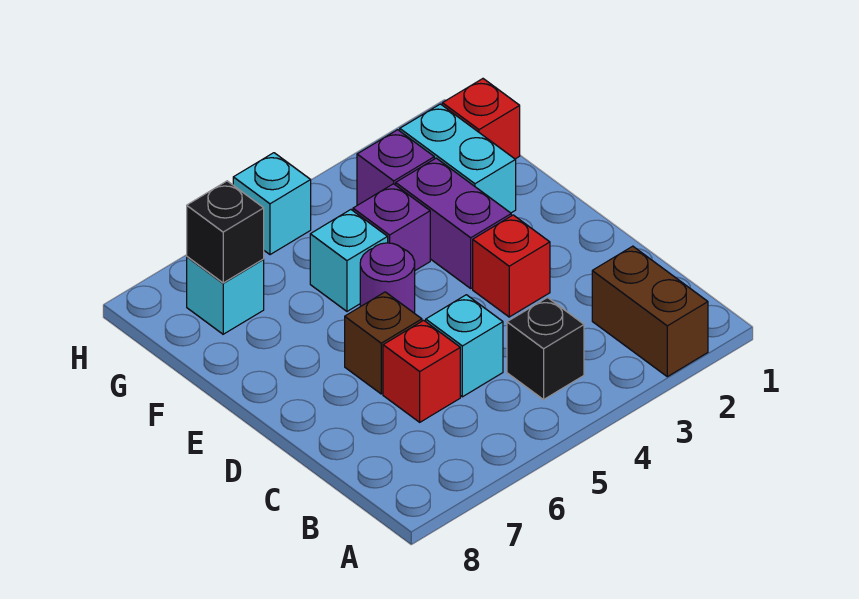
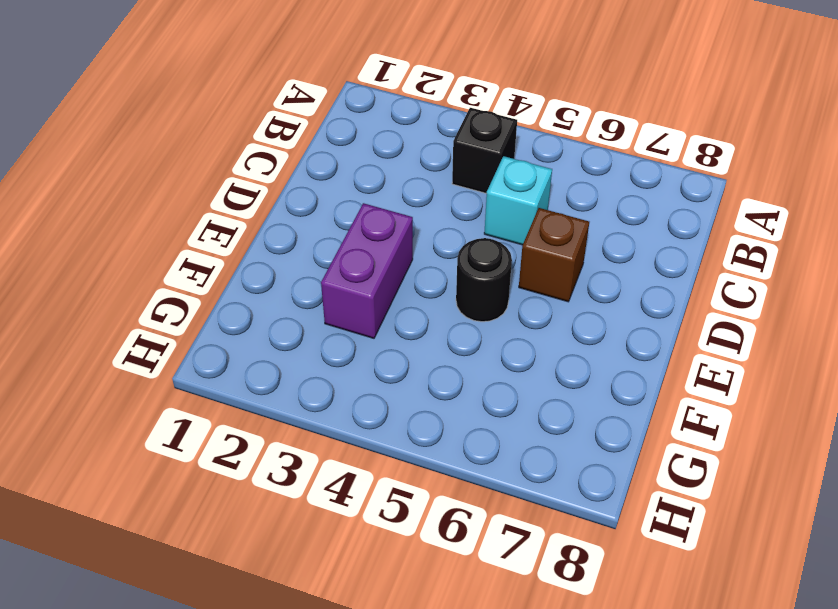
black round brick E5 level 1 -> purple round brick E5 level 1
none -> brown brick A2:B2 level 1
none -> red brick C6 level 1
none -> red brick D3 level 1

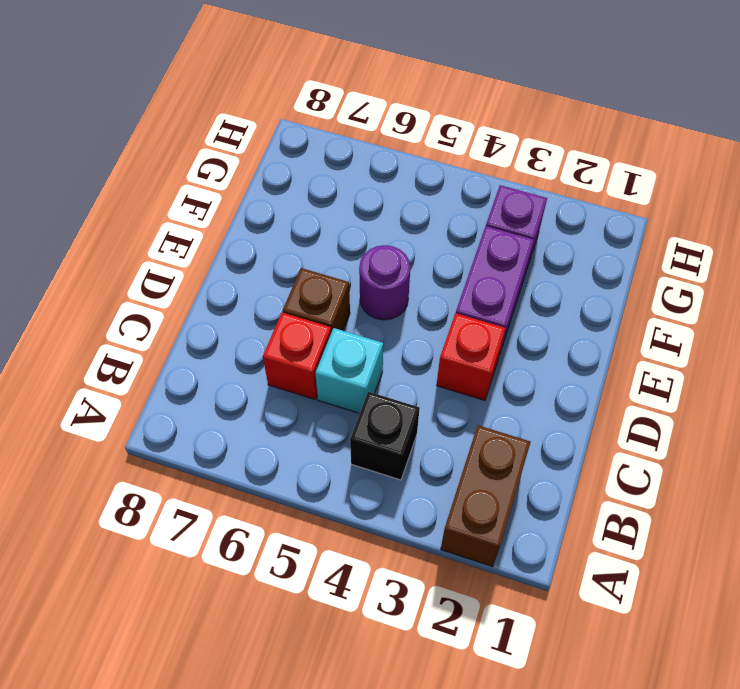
none -> cyan brick F2:G2 level 1
none -> purple brick F4 level 1
none -> cyan brick F5 level 1

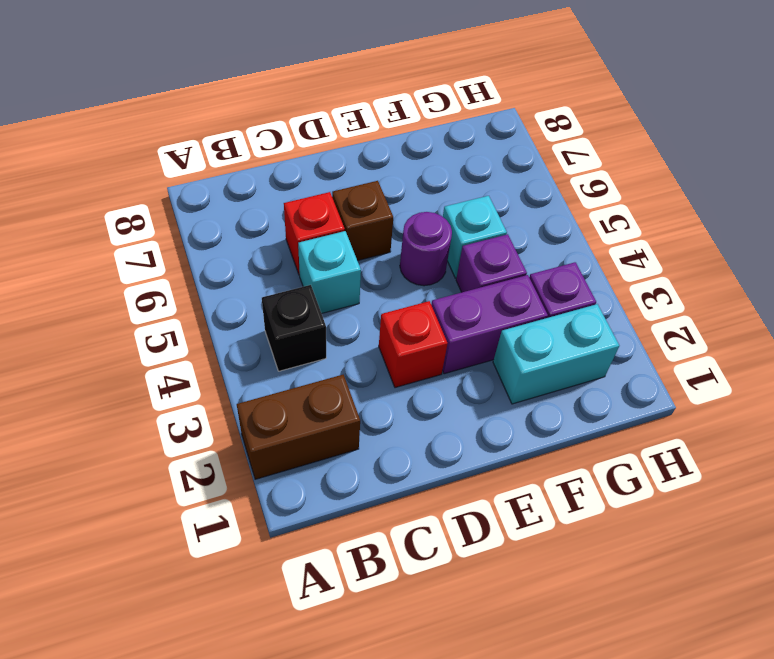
none -> red brick G1 level 1
none -> cyan brick G7 level 1
none -> cyan brick H5 level 1

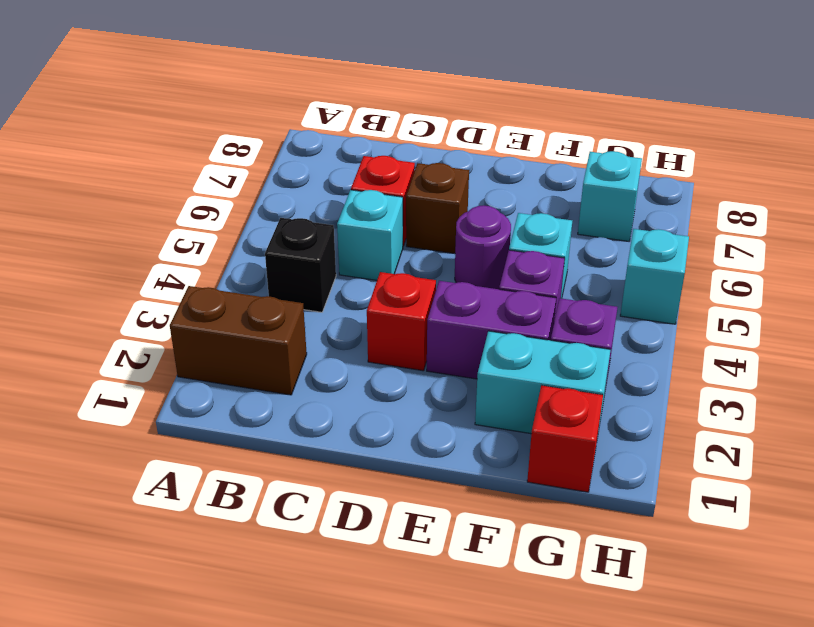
none -> black brick G7 level 2

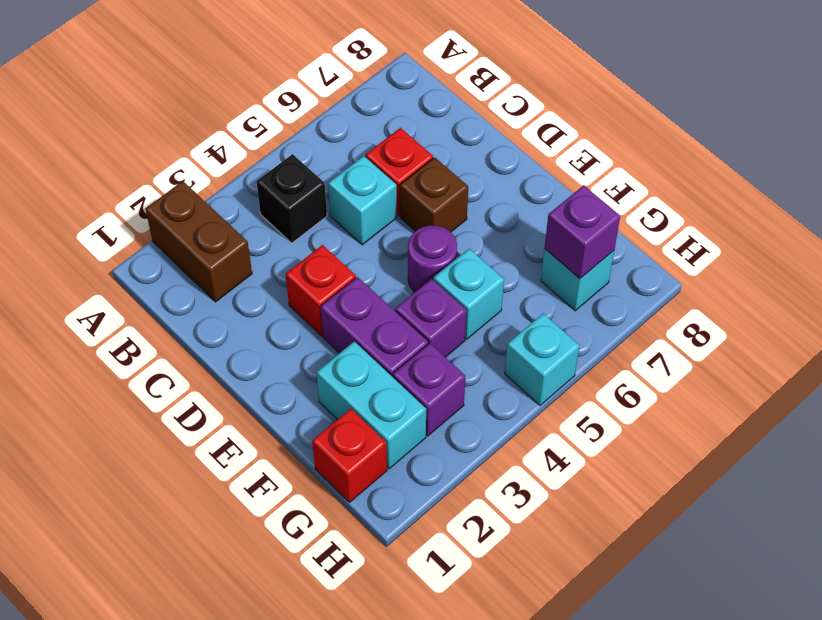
purple brick G7 level 2 -> black brick G7 level 2

